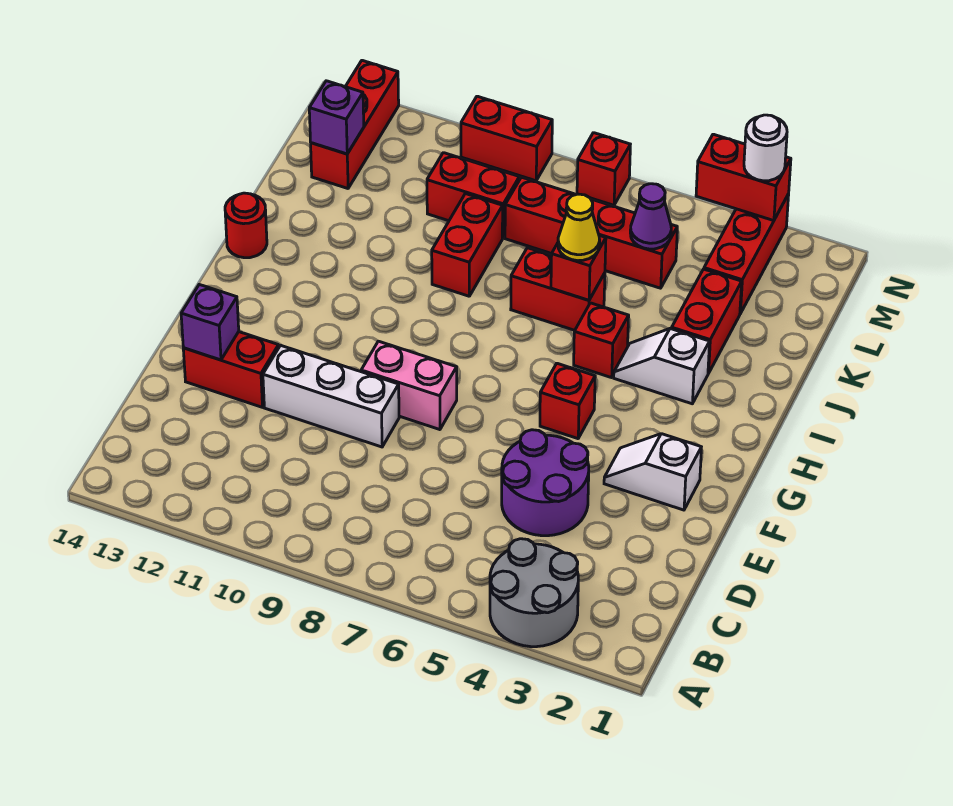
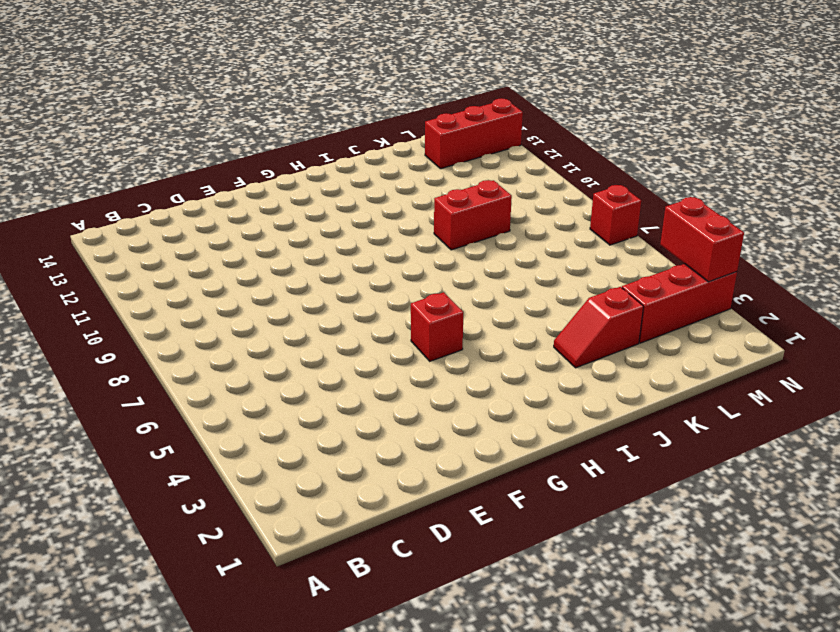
red slope J3:K3 level 1 top K -> red brick J3:K3 level 1
none -> grey round brick A3:B4 level 1
none -> purple round brick D4:E5 level 1
none -> white brick E9:E11 level 1

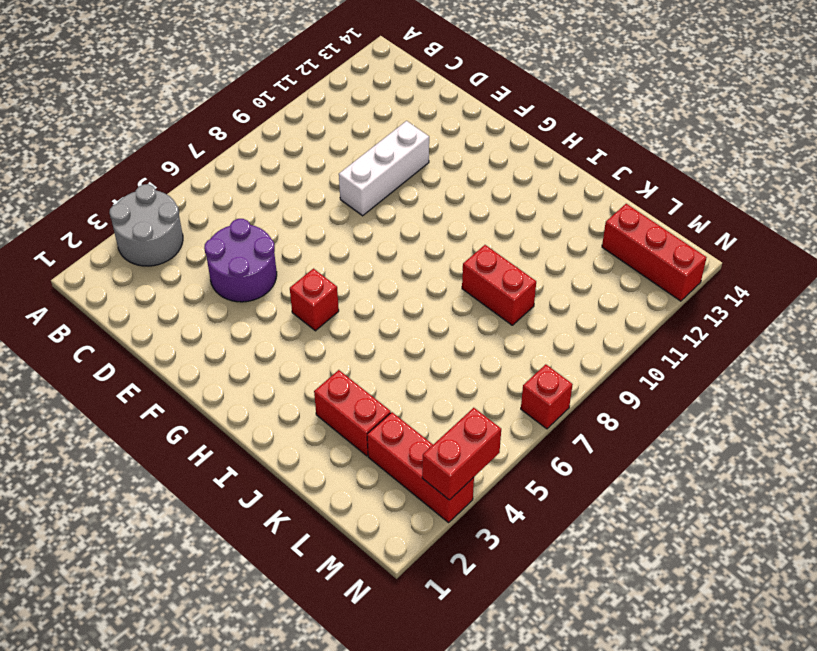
none -> red brick E12:E13 level 1
none -> white slope F2:F3 level 1 top 2
none -> pink brick F8:F9 level 1

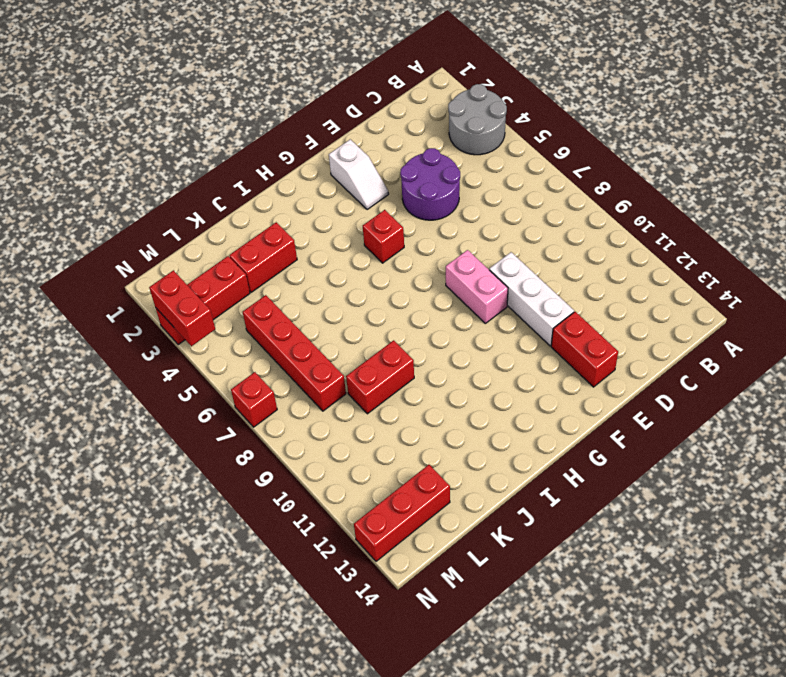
none -> white slope I3:I4 level 1 top 3
none -> red brick I5 level 1
none -> red round brick I14 level 1

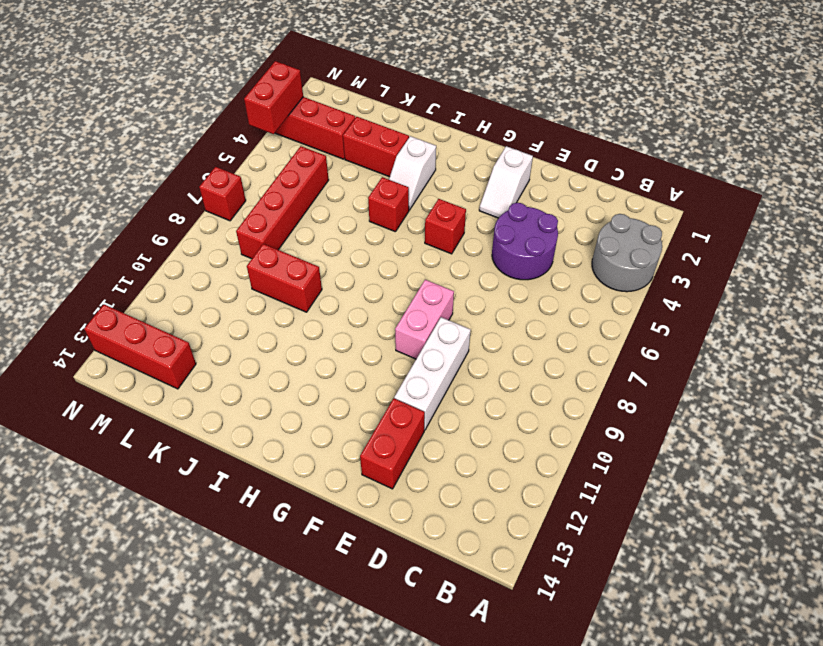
none -> red round brick I14 level 1
none -> red brick J6:J7 level 1
none -> red brick L9:L10 level 1

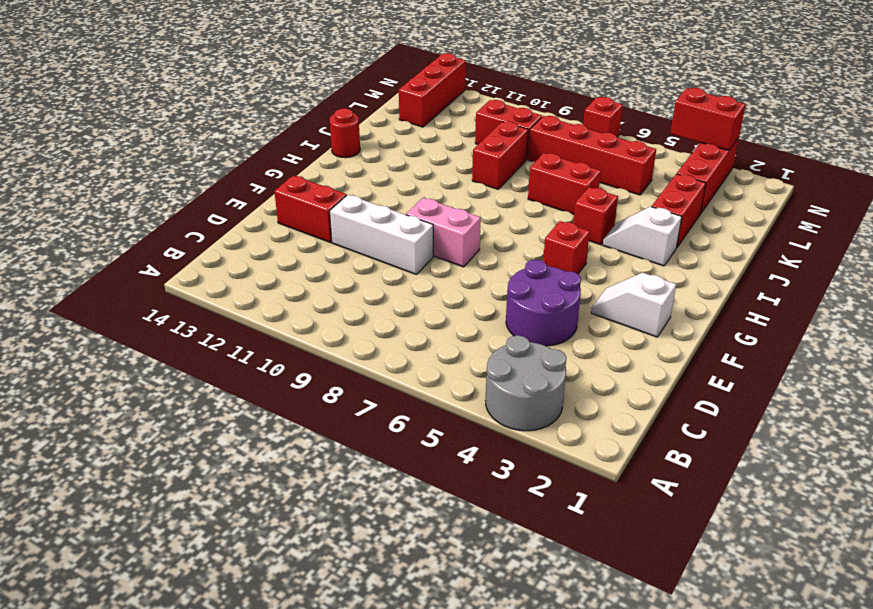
none -> red brick N9:N10 level 1
none -> purple brick E13 level 2
none -> red brick J6 level 2

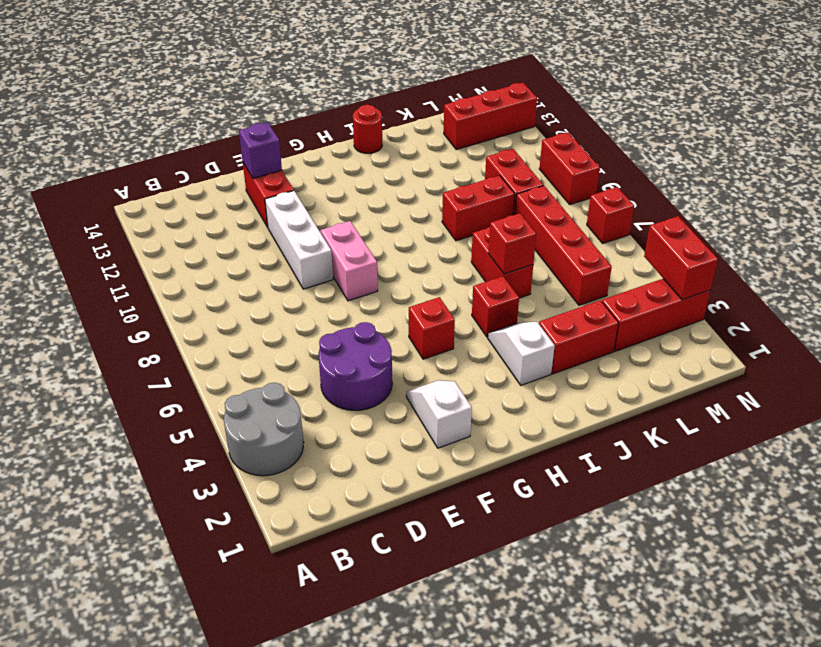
none -> purple cone L5 level 2
none -> purple brick L13 level 2
none -> yellow cone J6 level 3

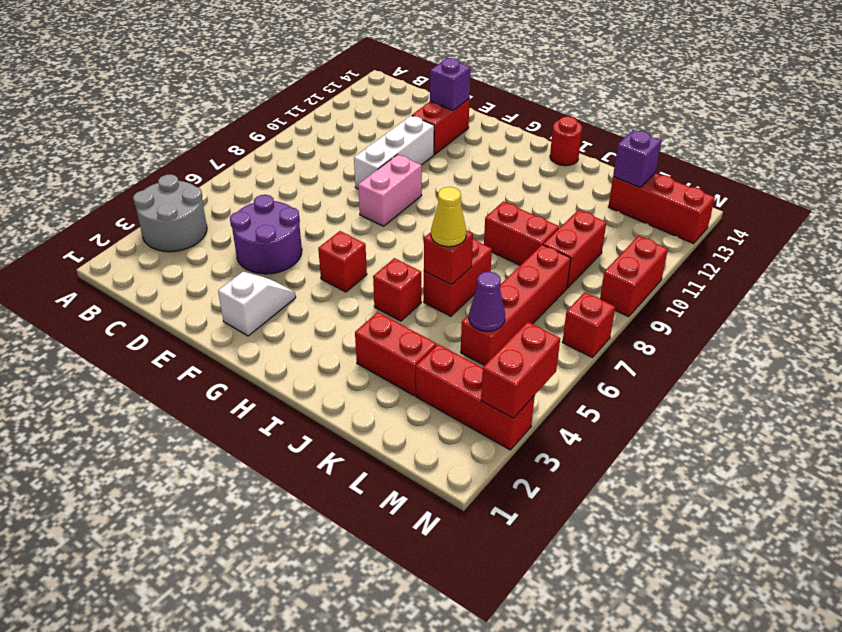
none -> white slope I3:I4 level 1 top 3
none -> white round brick N3 level 3

